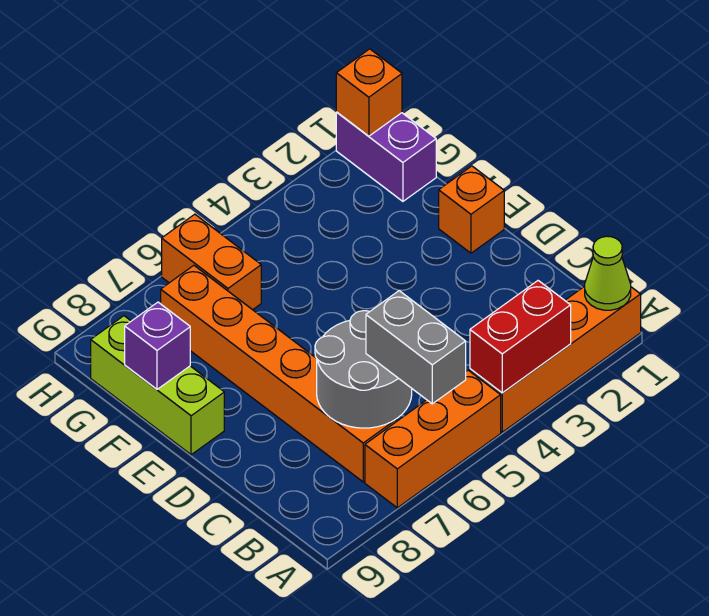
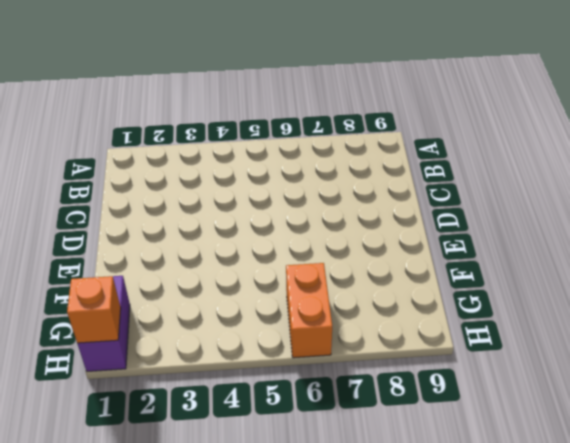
none -> orange brick A1:A4 level 1
none -> orange brick A5:A7 level 1
none -> orange brick B7:G7 level 1

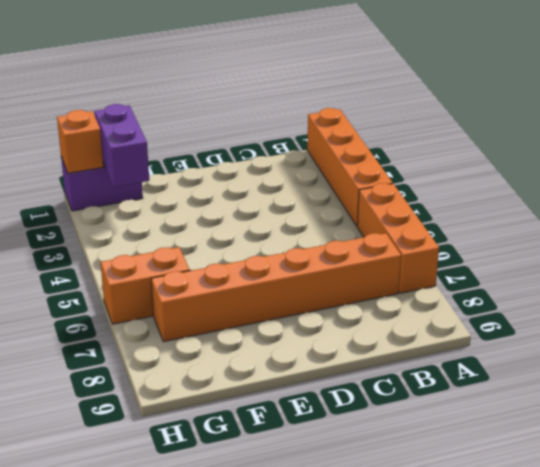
purple brick G1:G2 level 2 -> none
none -> orange brick E1 level 1
none -> lime brick E9:G9 level 1
none -> lime cone A1 level 2

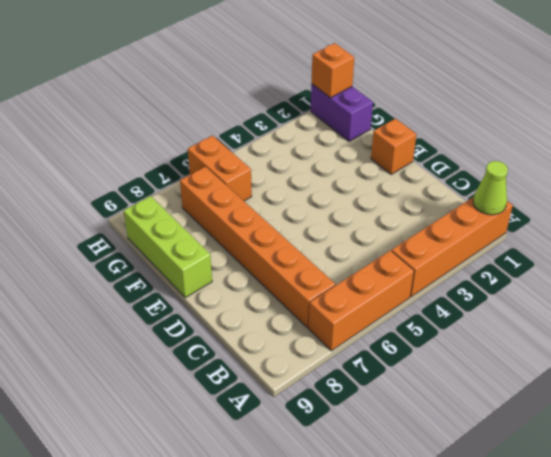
none -> red brick A3:A4 level 2
none -> grey round brick B6:C7 level 2
none -> purple brick F9 level 2

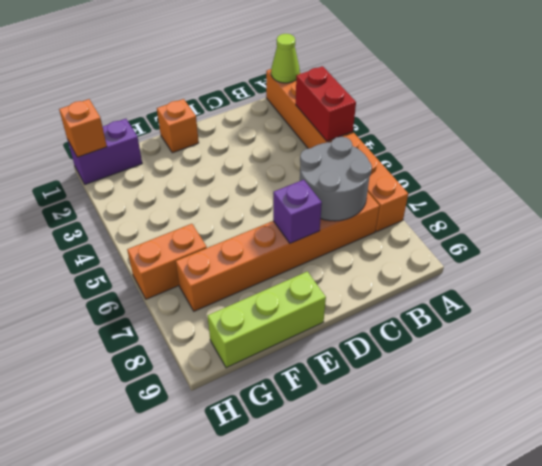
purple brick D7 level 2 -> purple brick F9 level 2
none -> grey brick A6:B6 level 3

